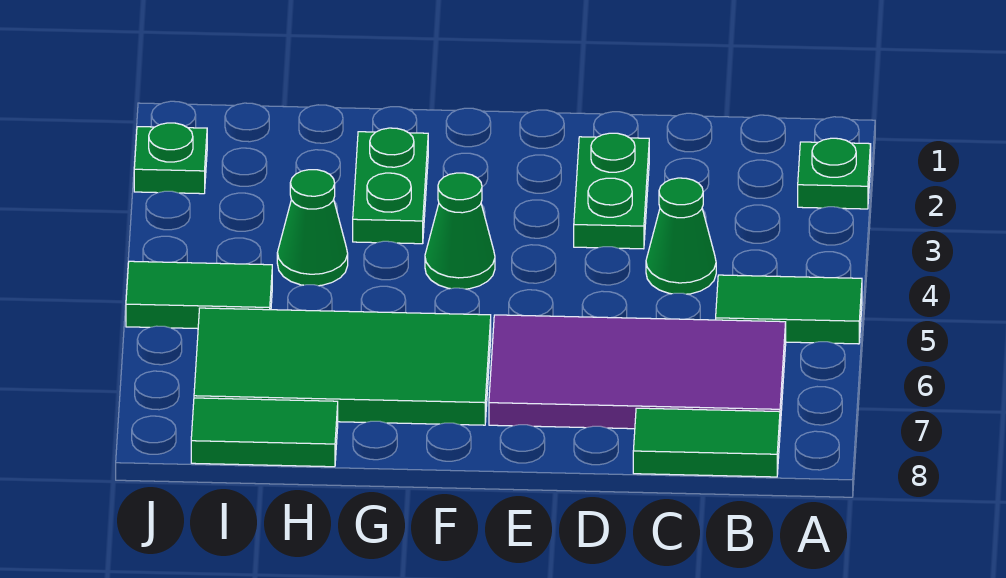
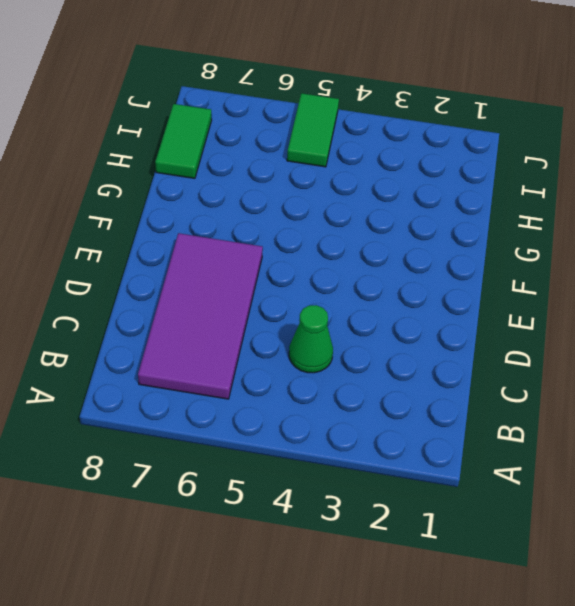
none -> green plate A2 level 1
none -> green tile A5:B5 level 1
none -> green tile B8:C8 level 1

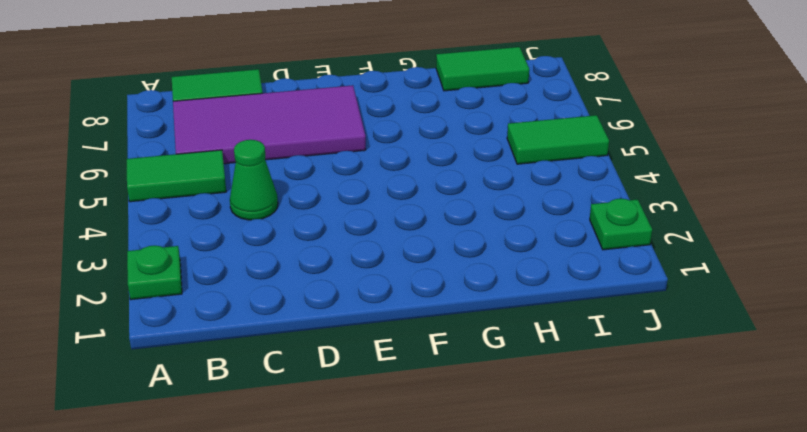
none -> green plate D2:D3 level 1
none -> green cone F4 level 1
none -> green tile F6:I7 level 1

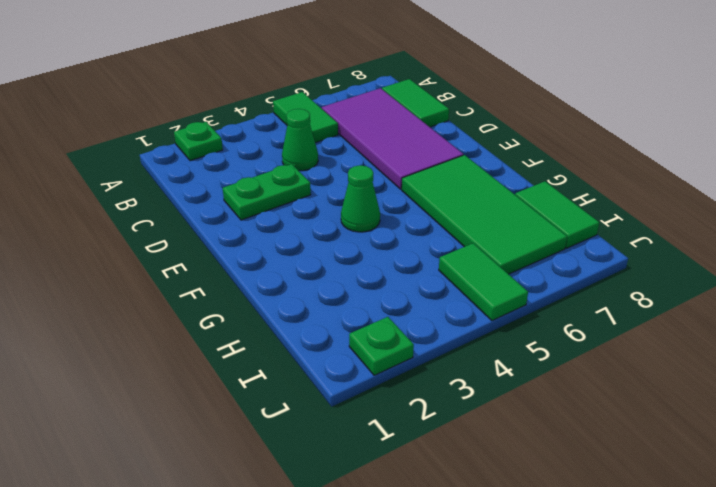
none -> green plate G2:G3 level 1
none -> green cone H4 level 1

